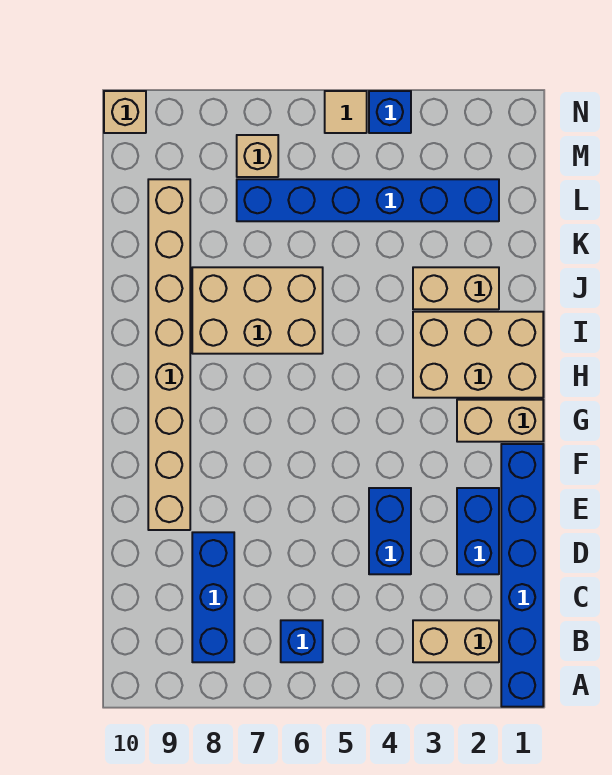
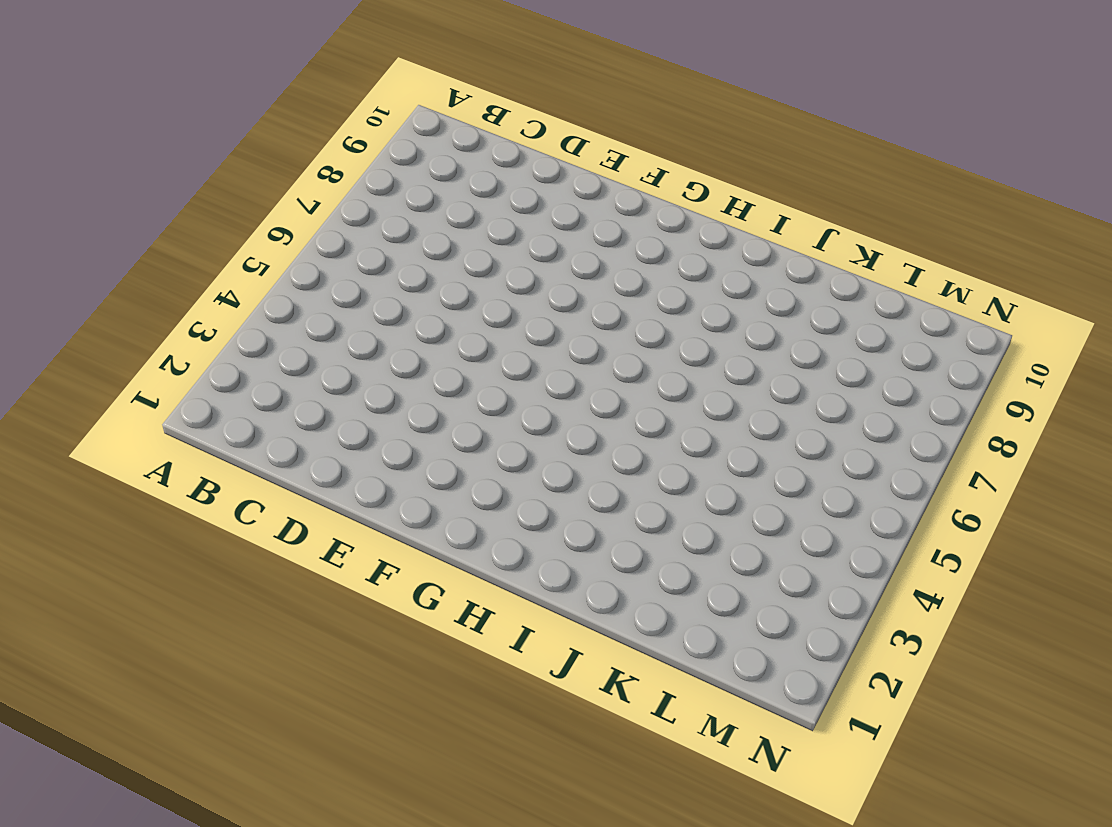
none -> blue brick A1:F1 level 1
none -> tan brick B2:B3 level 1
none -> blue brick B6 level 1

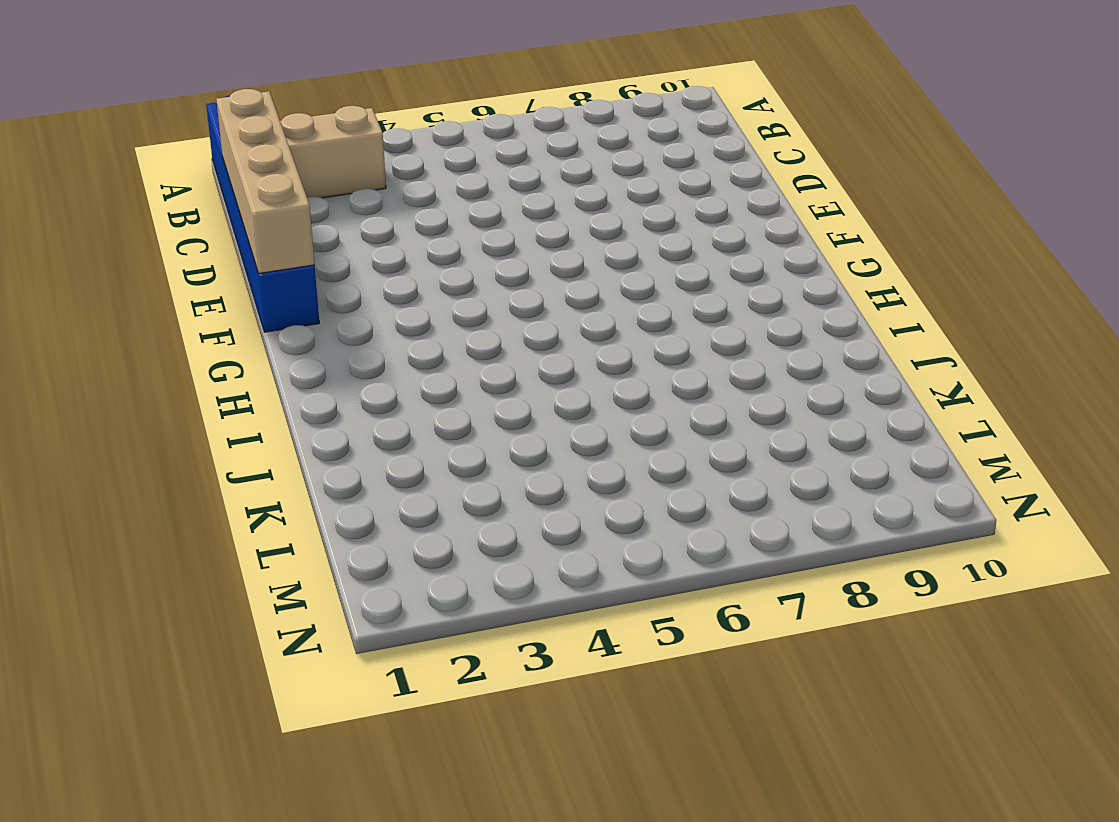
tan brick C1:F1 level 2 -> none
none -> blue brick B6 level 1
none -> blue brick B8:D8 level 1
none -> blue brick D2:E2 level 1

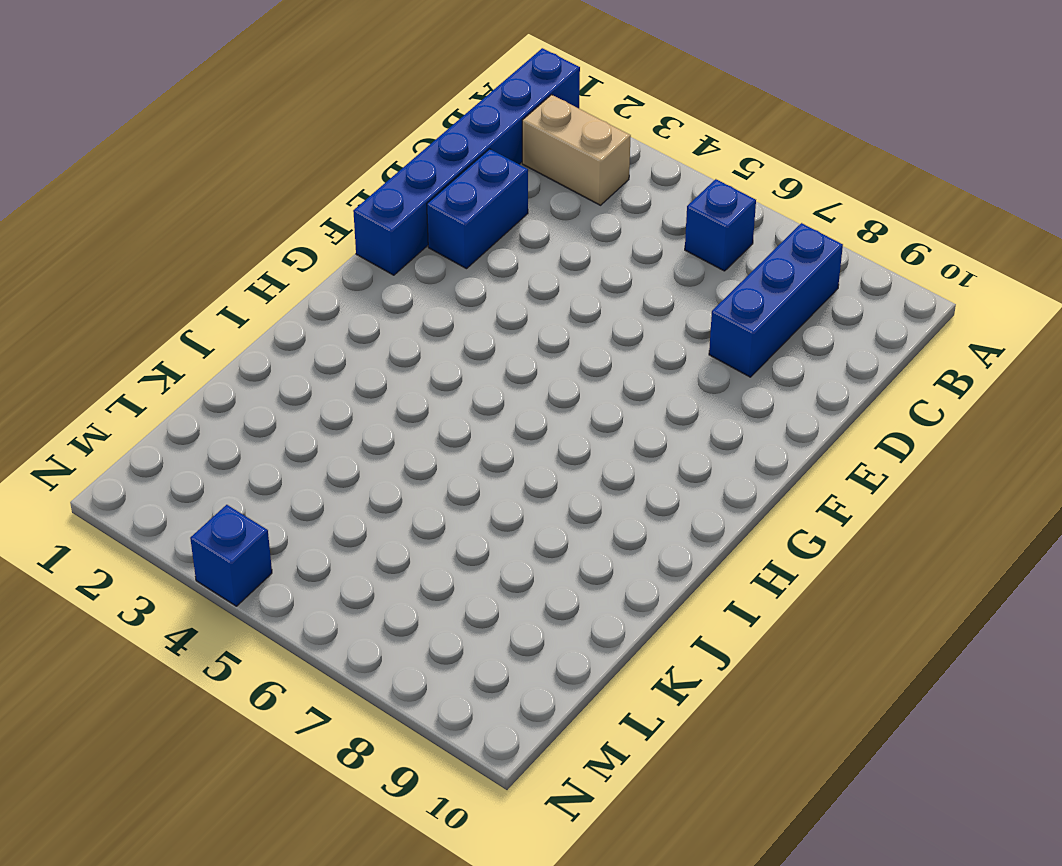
none -> blue brick D4:E4 level 1
none -> tan brick E9:L9 level 1
none -> tan brick G1:G2 level 1

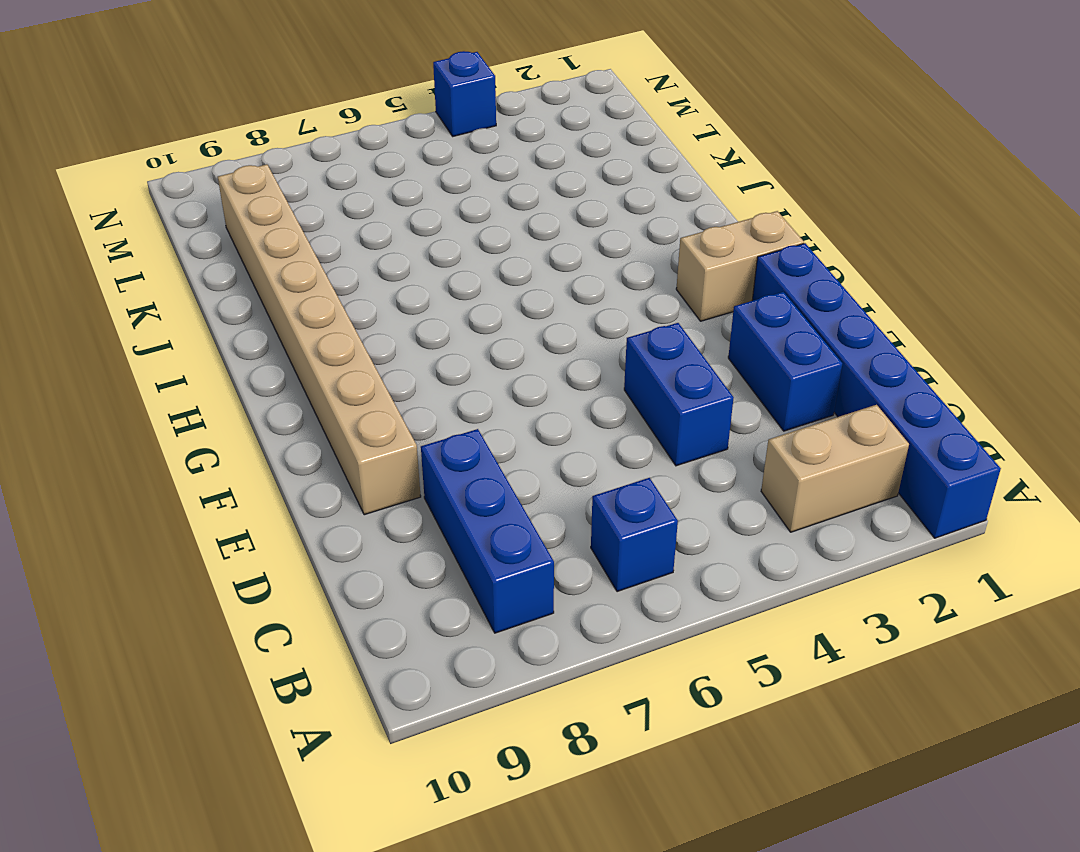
none -> tan brick H1:I3 level 1
none -> tan brick I6:J8 level 1
none -> tan brick J2:J3 level 1

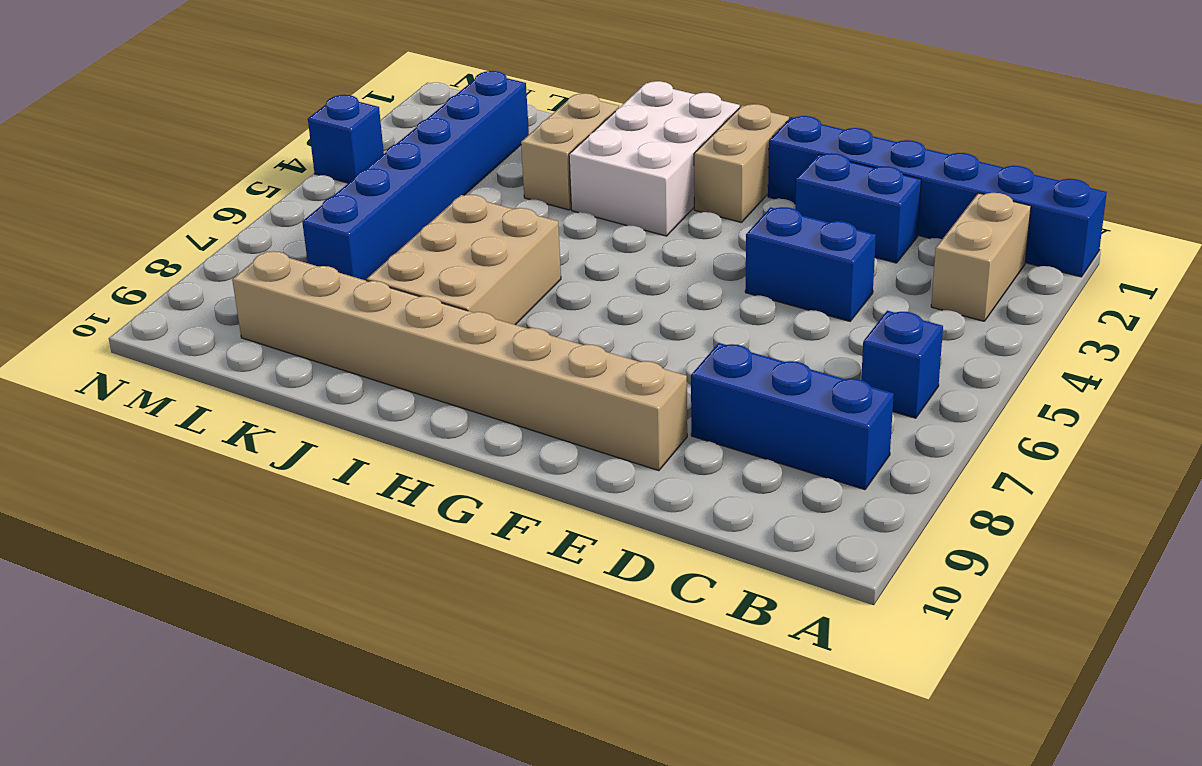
white brick H1:I3 level 1 -> tan brick H1:I3 level 1
none -> tan brick M7 level 1
none -> tan tile N5 level 1
none -> tan brick N10 level 1

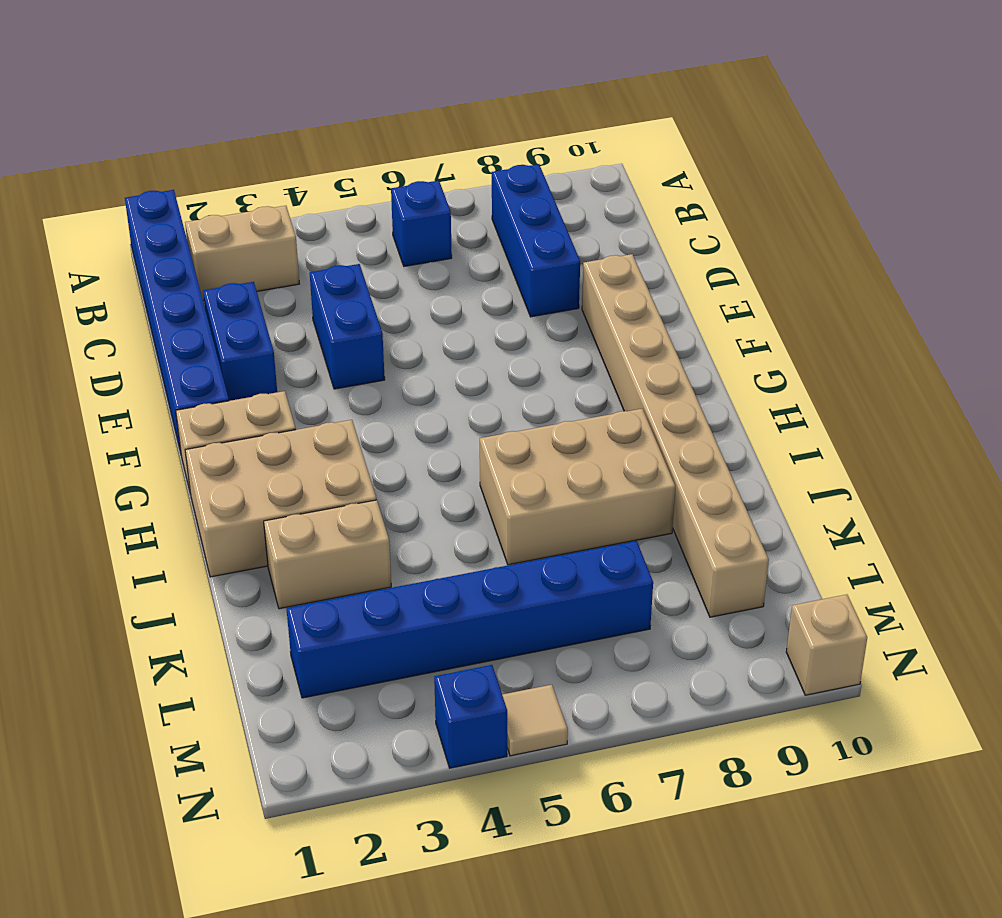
none -> tan brick M7 level 1

